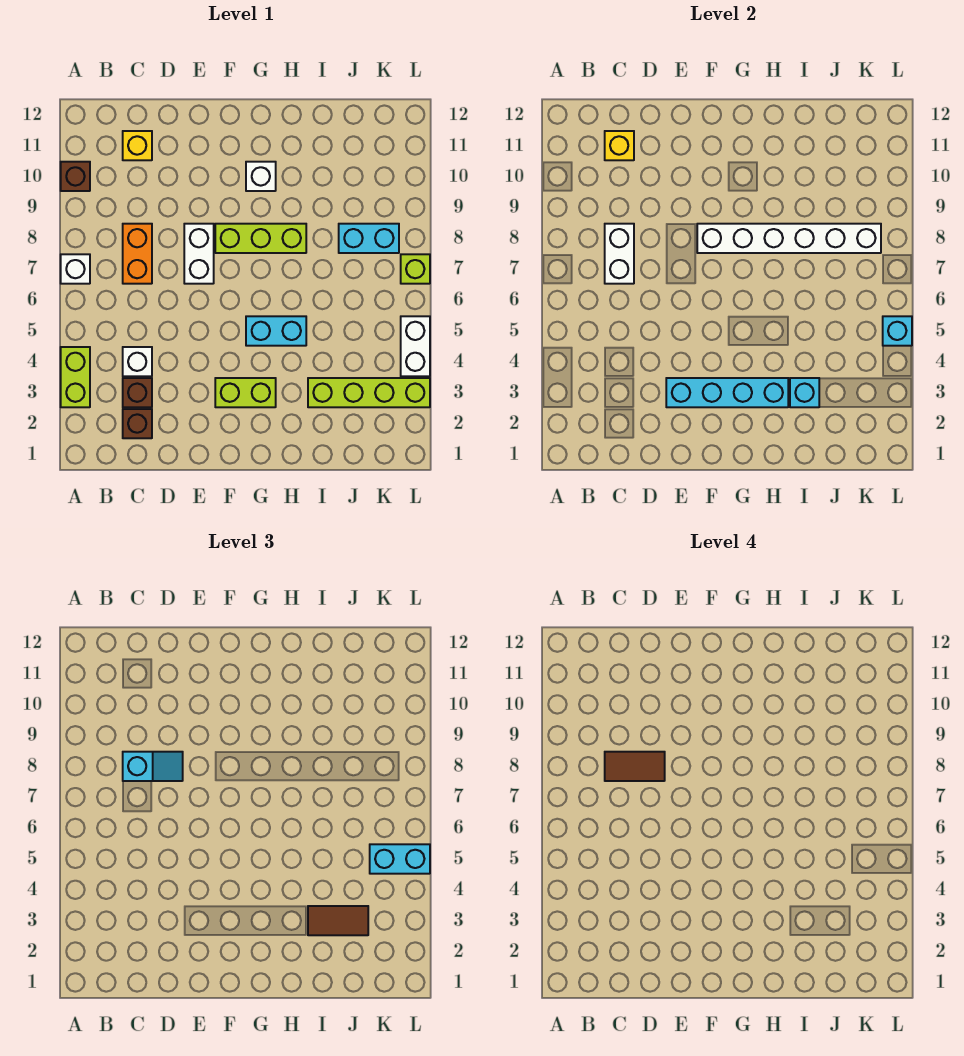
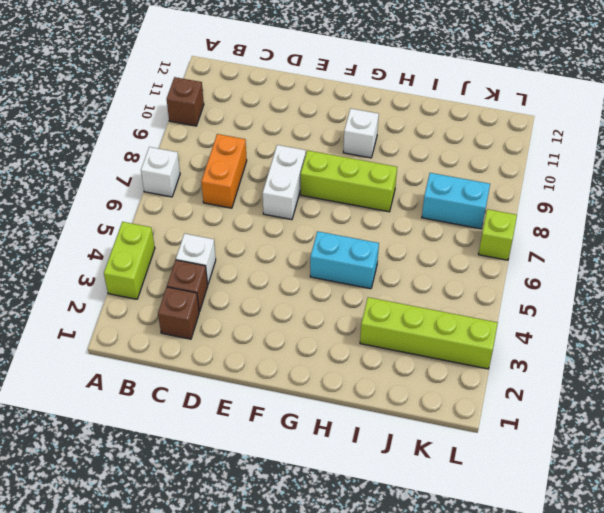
none -> yellow brick C11 level 1
none -> lime brick F3:G3 level 1
none -> white brick L4:L5 level 1

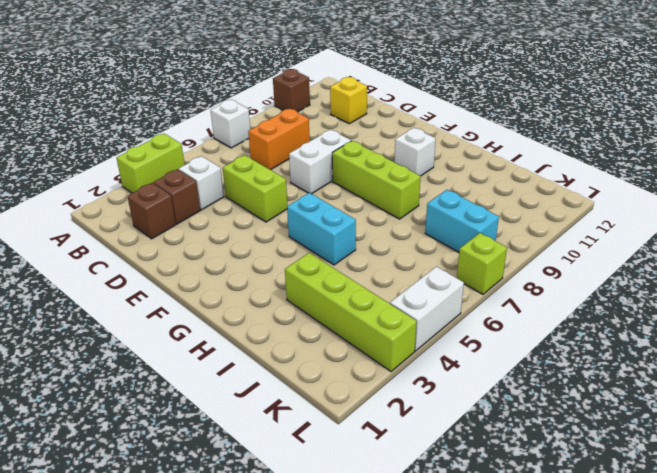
lime brick D5:E5 level 1 -> lime brick F3:G3 level 1
none -> white brick C7:C8 level 2
none -> yellow brick C11 level 2
none -> cyan brick E3:H3 level 2

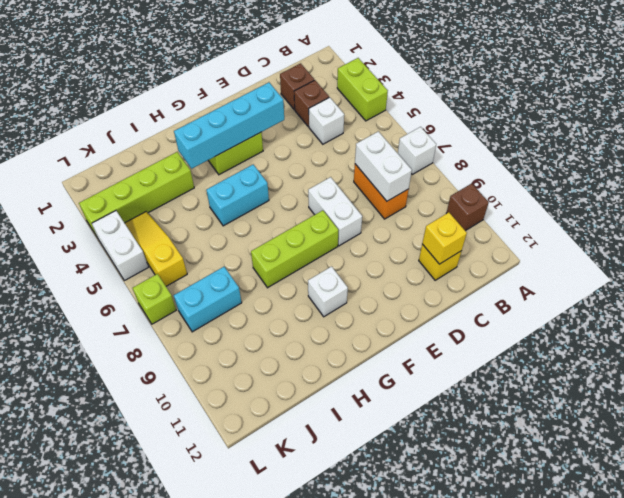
yellow slope K4:K6 level 1 top 6 -> none
none -> white brick F8:K8 level 2
none -> cyan brick I3 level 2
none -> cyan brick L5 level 2

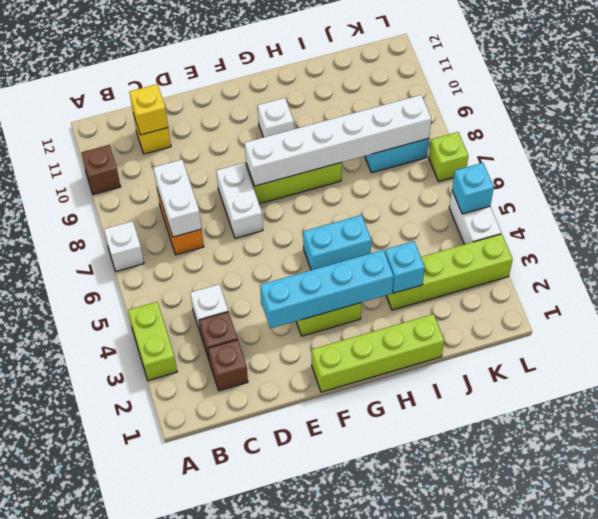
lime brick F1:I1 level 1 -> none
none -> cyan slope C8:D8 level 3 top C
none -> brown tile I3:J3 level 3
none -> cyan brick K5:L5 level 3

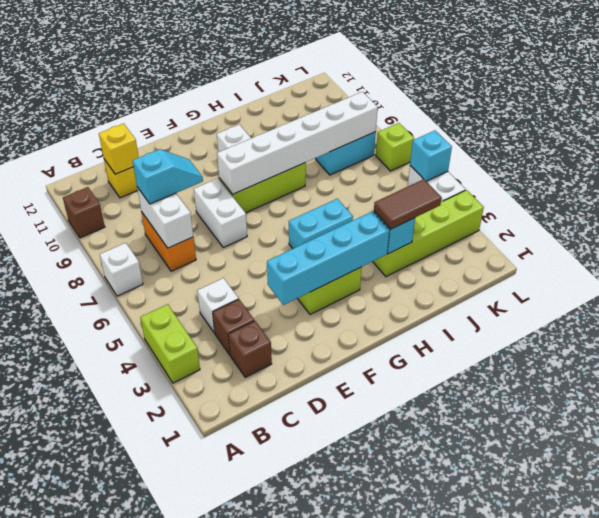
none -> cyan brick K5:L5 level 3
none -> brown tile C8:D8 level 4

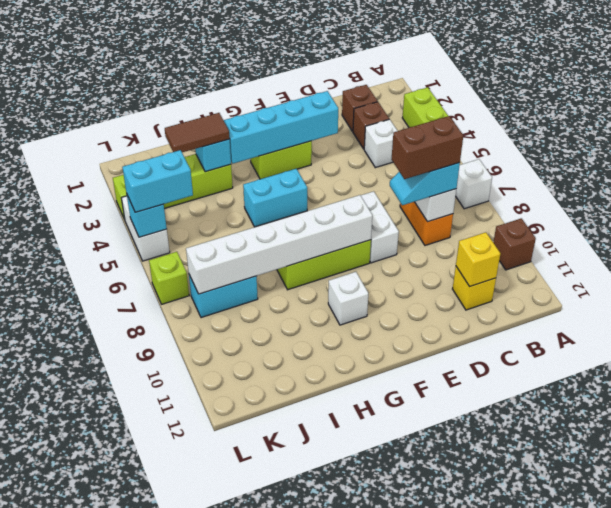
brown brick C8:D8 level 4 -> brown tile C8:D8 level 4

